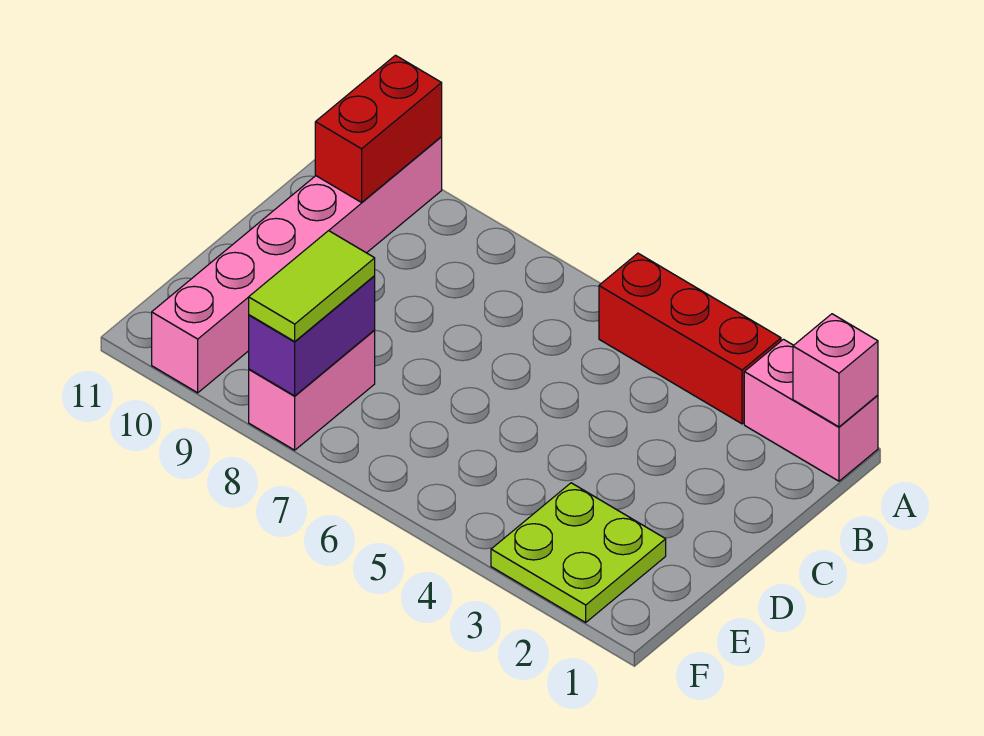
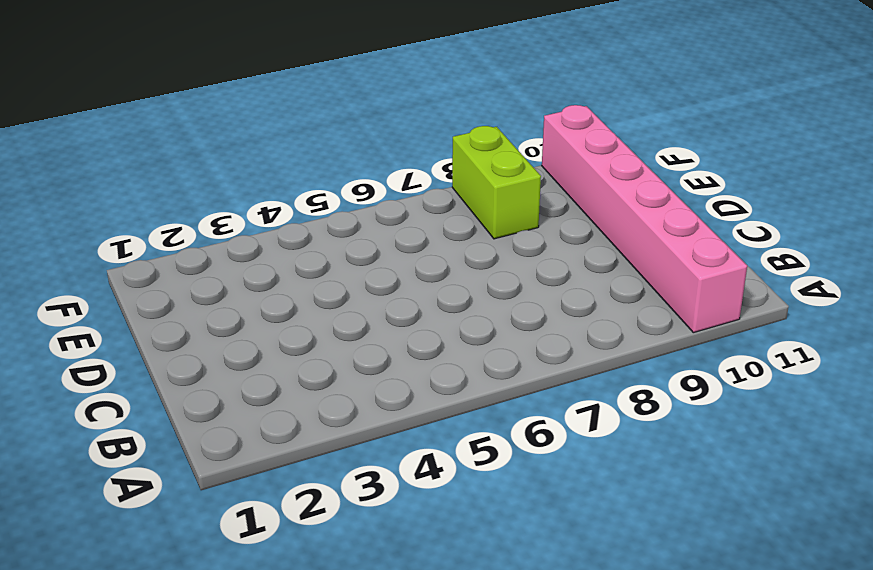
lime brick E8:F8 level 1 -> pink brick E8:F8 level 1
none -> pink brick A1:A2 level 1
none -> red brick A3:A5 level 1

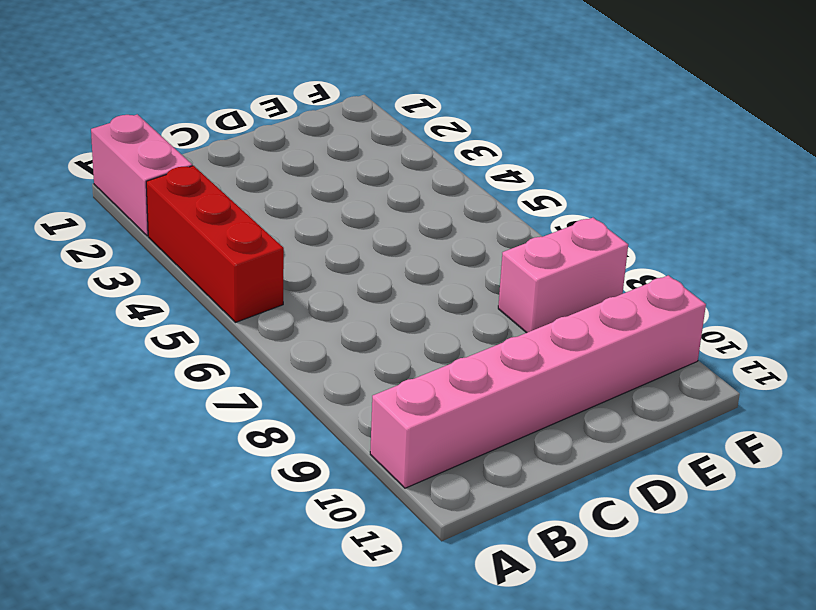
none -> lime plate E2:F3 level 1
none -> pink brick A1 level 2

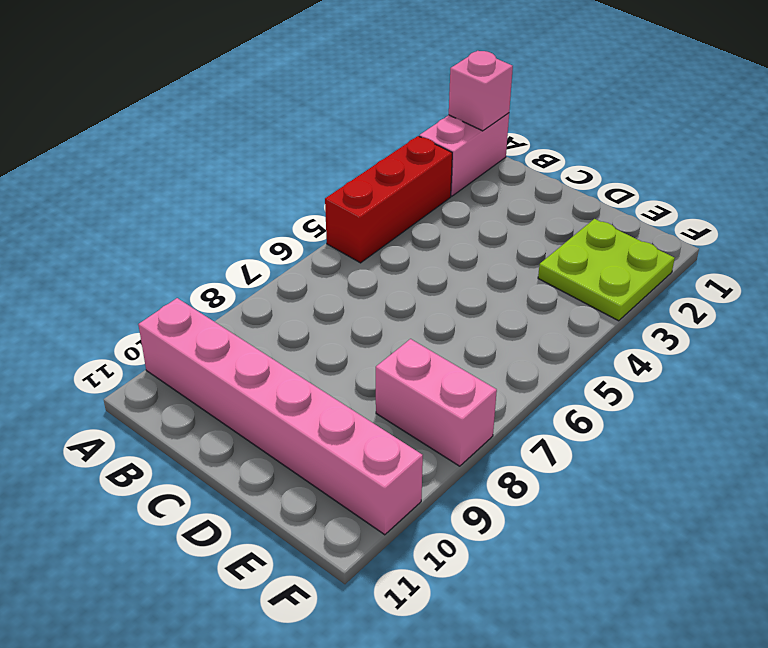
none -> red brick A10:B10 level 2
none -> purple brick E8:F8 level 2

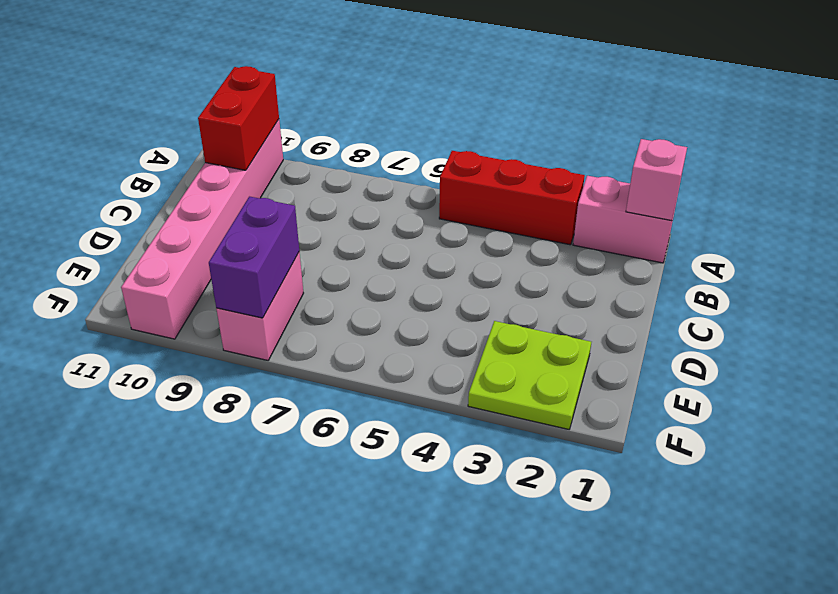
none -> lime tile E8:F8 level 3

